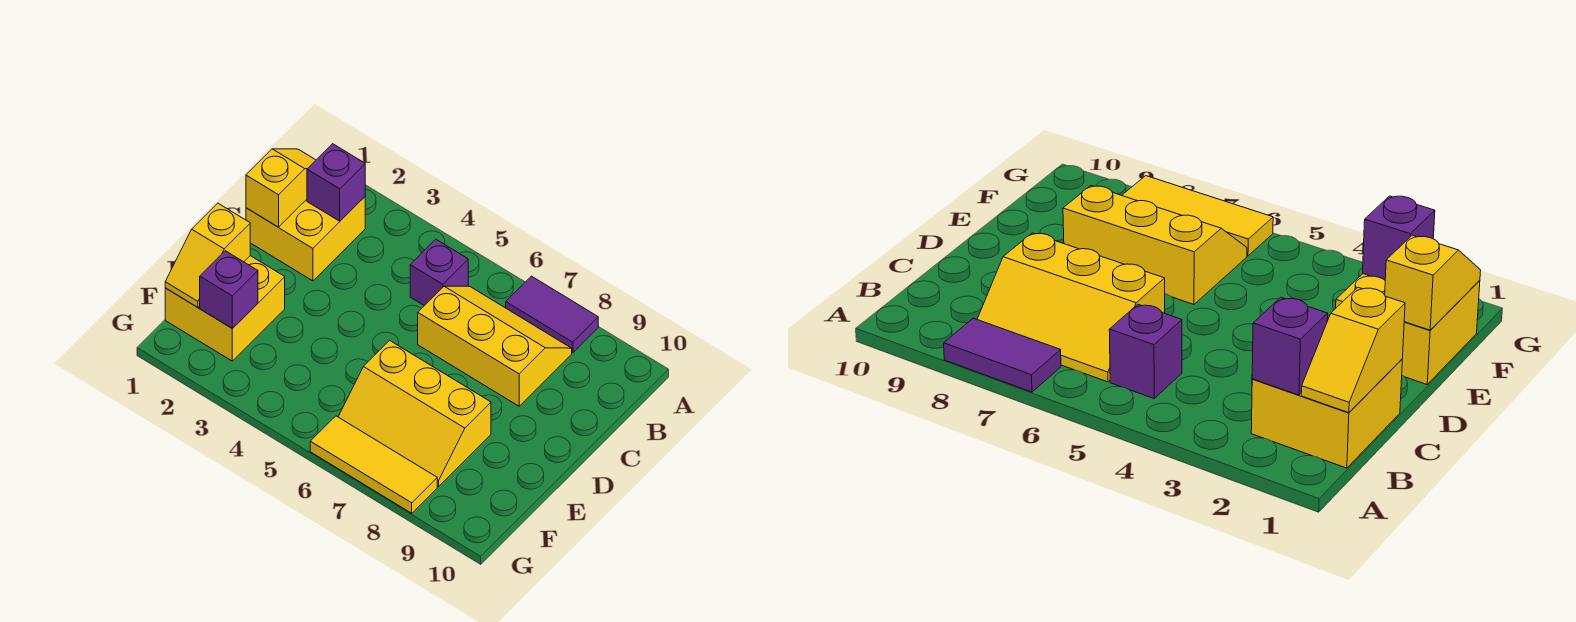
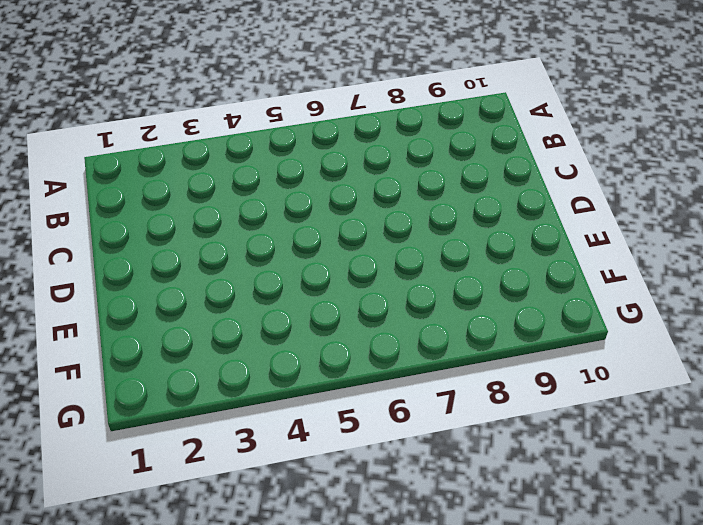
none -> purple tile A7:A8 level 1
none -> yellow brick B1:C2 level 1

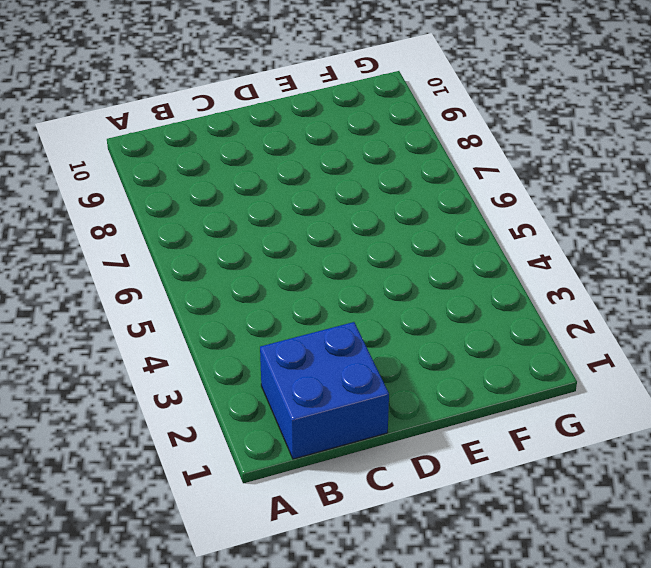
blue brick B1:C2 level 1 -> yellow brick B1:C2 level 1
none -> purple tile A7:A8 level 1
none -> purple brick B5 level 1

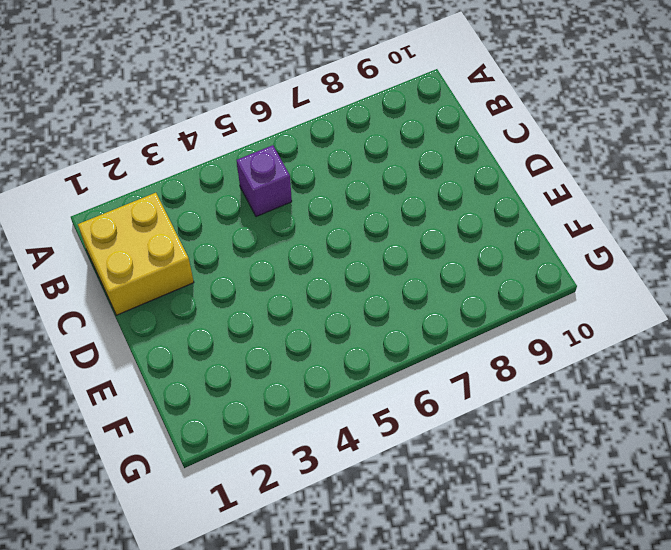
none -> purple tile A7:A8 level 1
none -> yellow slope B6:C8 level 1 top C

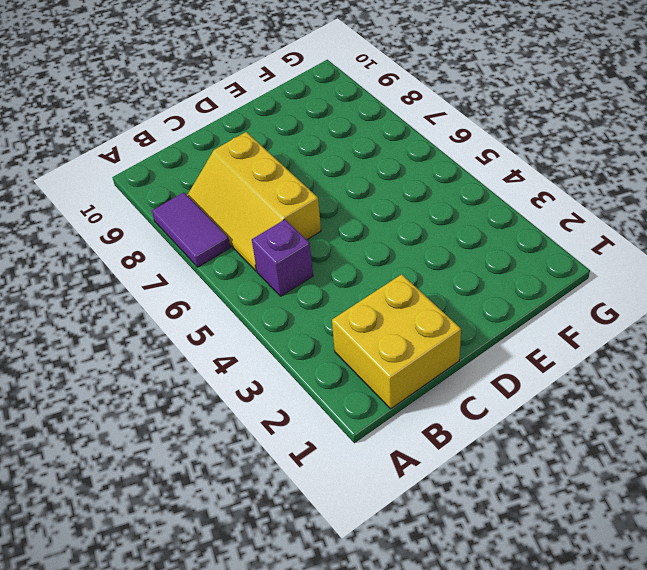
none -> yellow brick E1:F2 level 1
none -> yellow slope E6:F8 level 1 top E

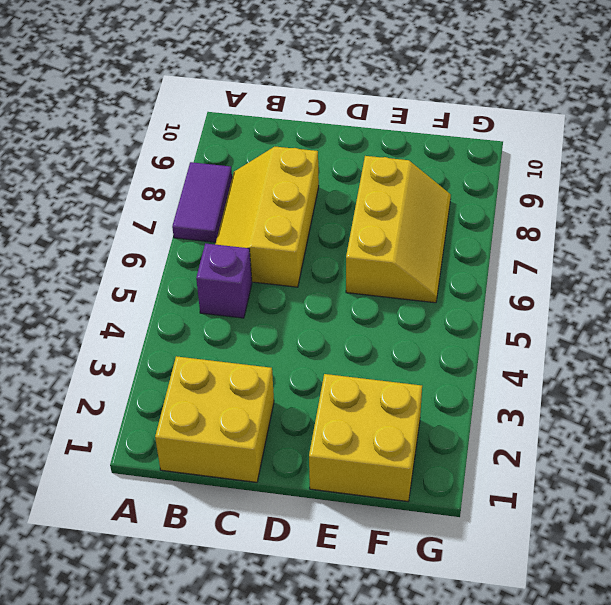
none -> yellow tile G6:G8 level 1
none -> yellow slope B1:C1 level 2 top C

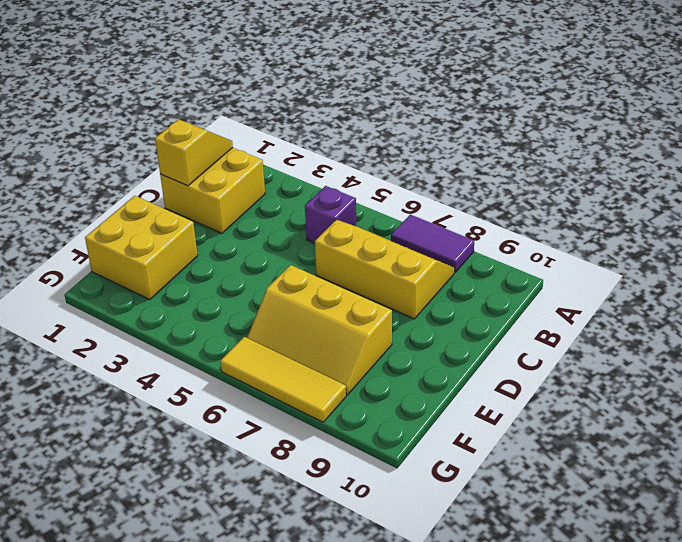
none -> purple brick B2 level 2
none -> yellow slope E1:F1 level 2 top E

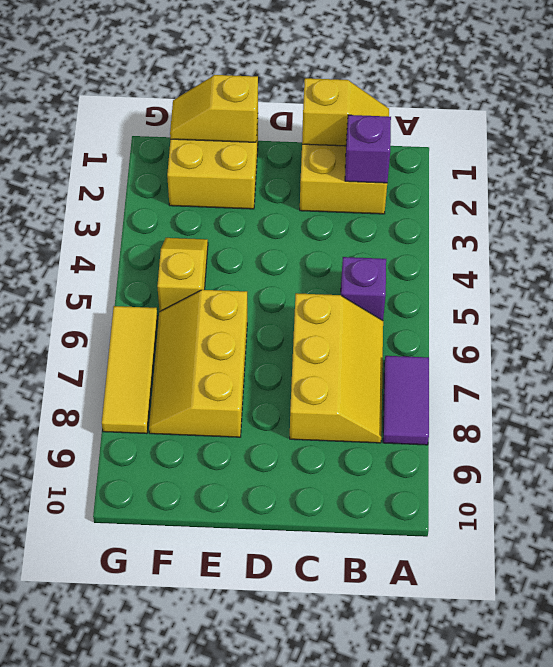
yellow slope F4:F5 level 1 top 5 -> none
none -> purple brick F2 level 2

